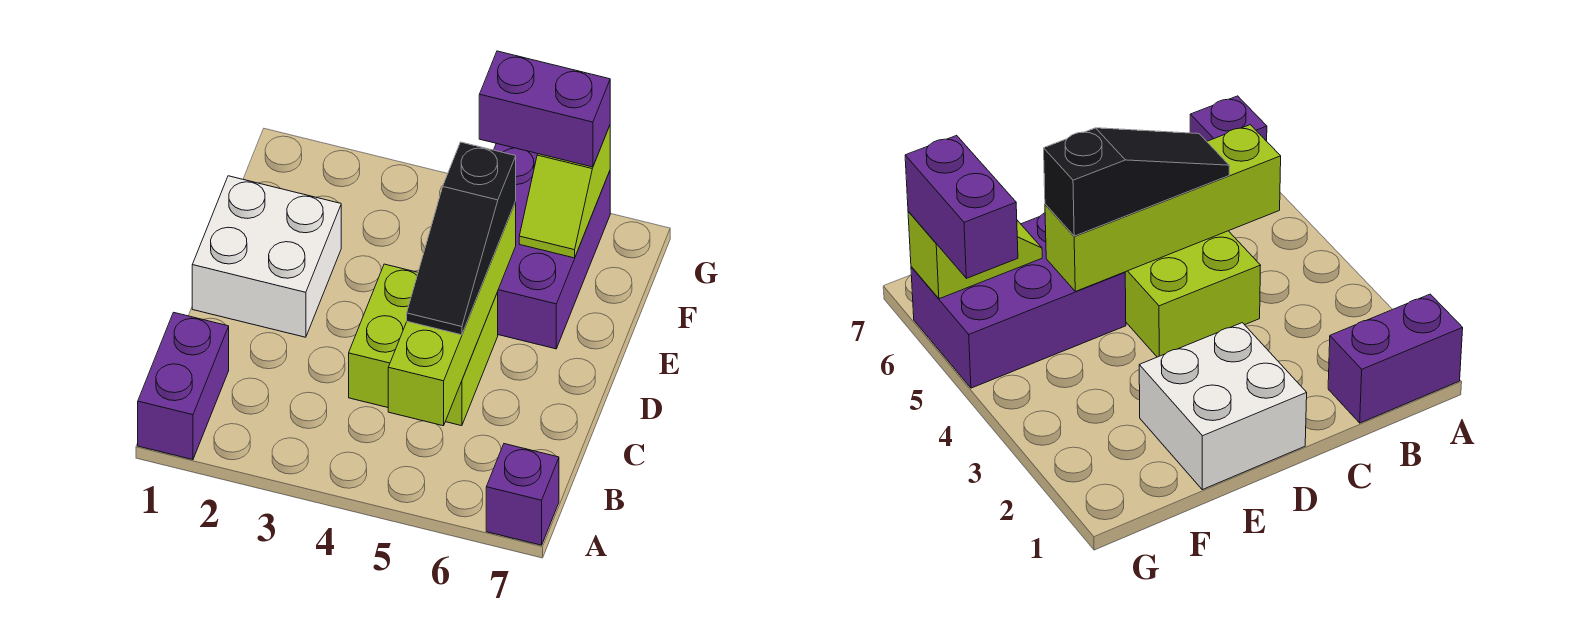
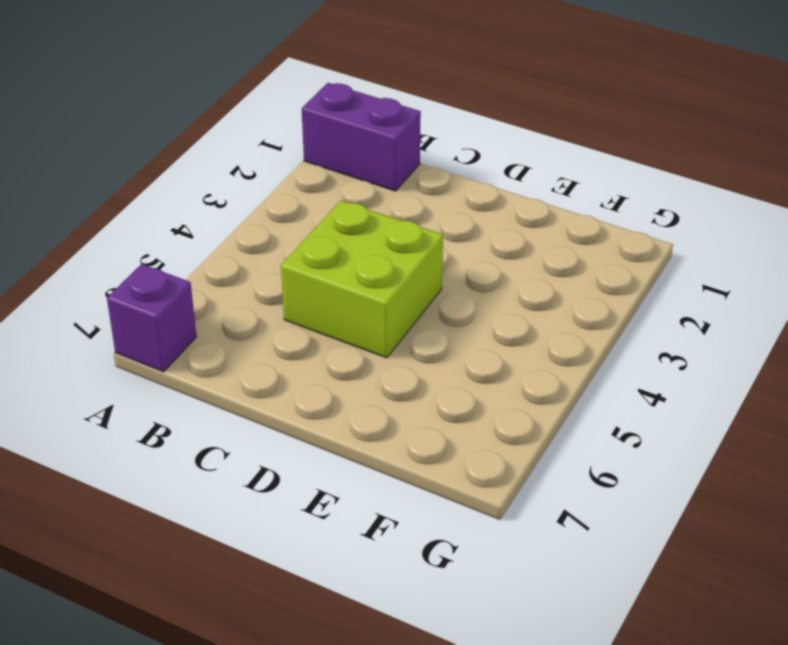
none -> white brick D1:E2 level 1
none -> purple brick E5:G6 level 1

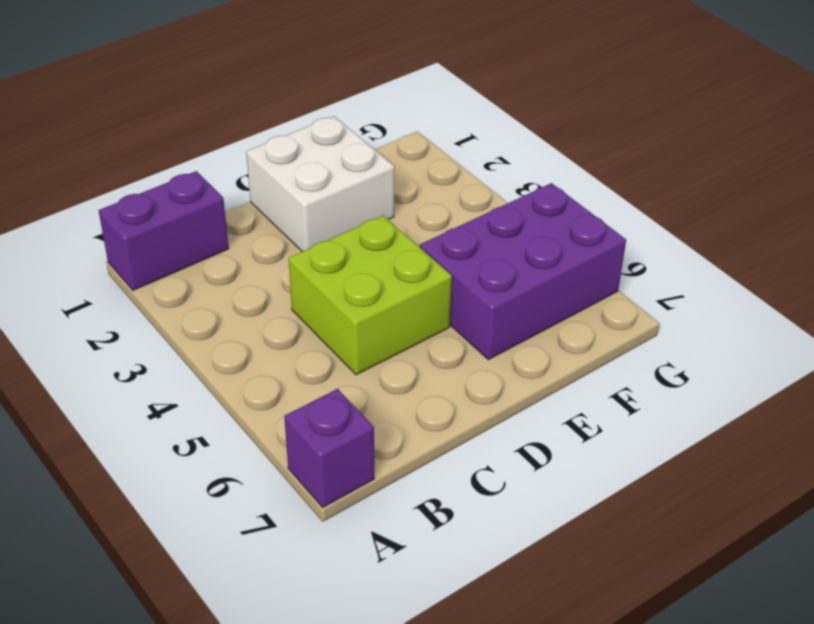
none -> lime brick B5:E5 level 2
none -> lime slope F6:G6 level 2 top G

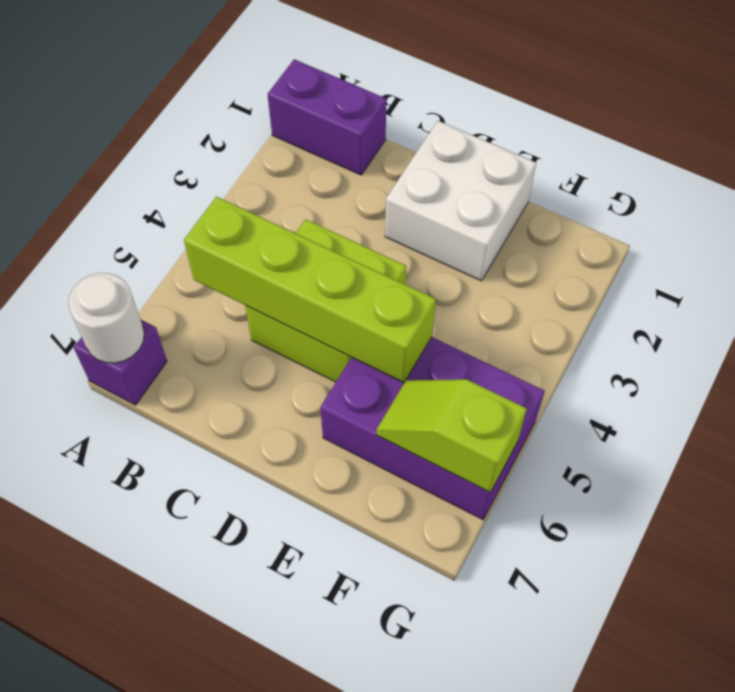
white round brick A7 level 2 -> none
none -> black slope C5:E5 level 3 top E
none -> purple brick G5:G6 level 3

